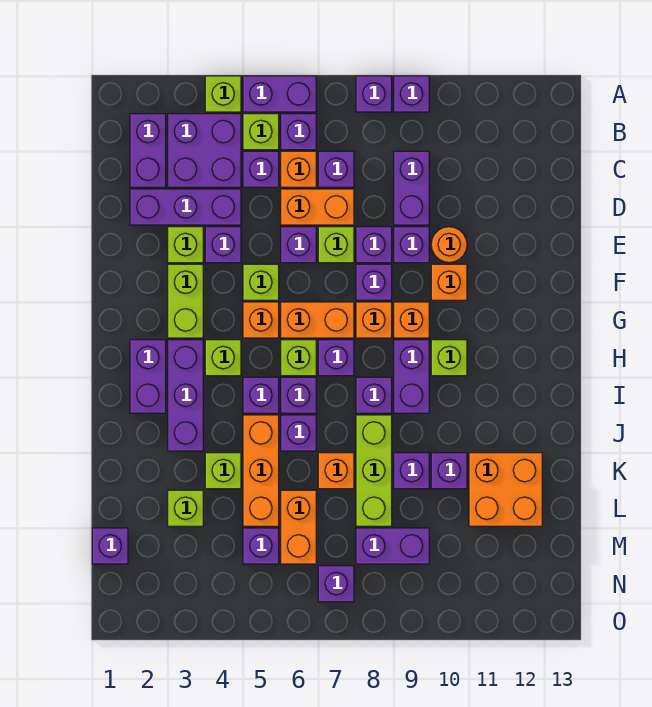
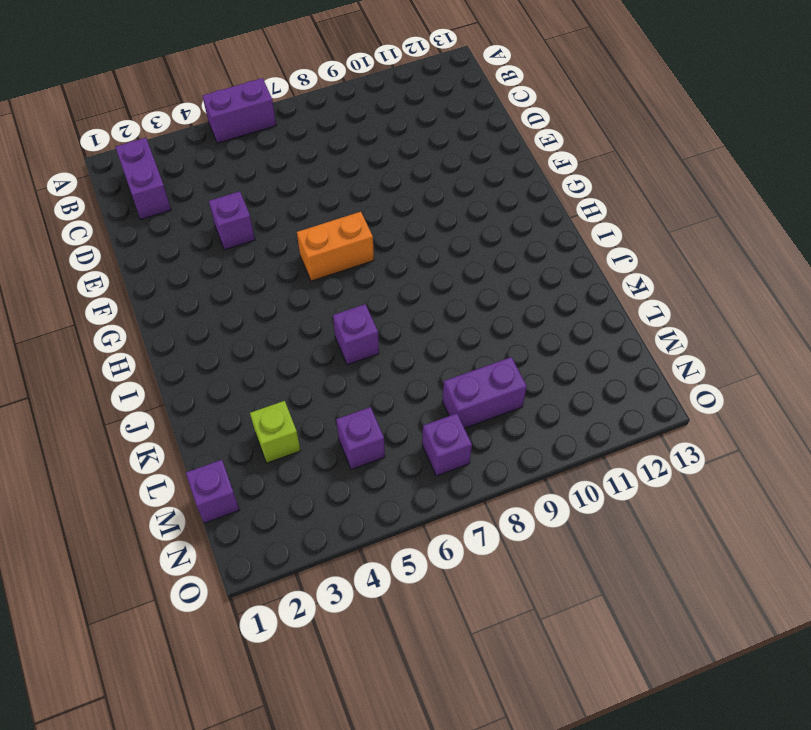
none -> lime brick A4 level 1
none -> purple brick A8 level 1
none -> purple brick A9 level 1
none -> purple brick B3:C4 level 1

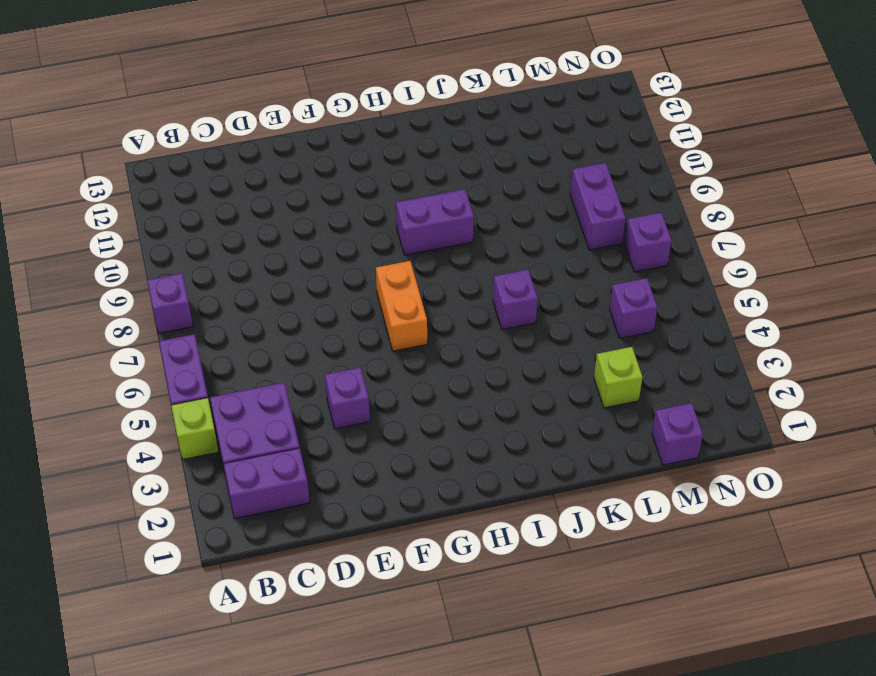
none -> purple brick A9 level 1
none -> lime brick B5 level 1
none -> purple brick B6 level 1
none -> purple brick C5 level 1

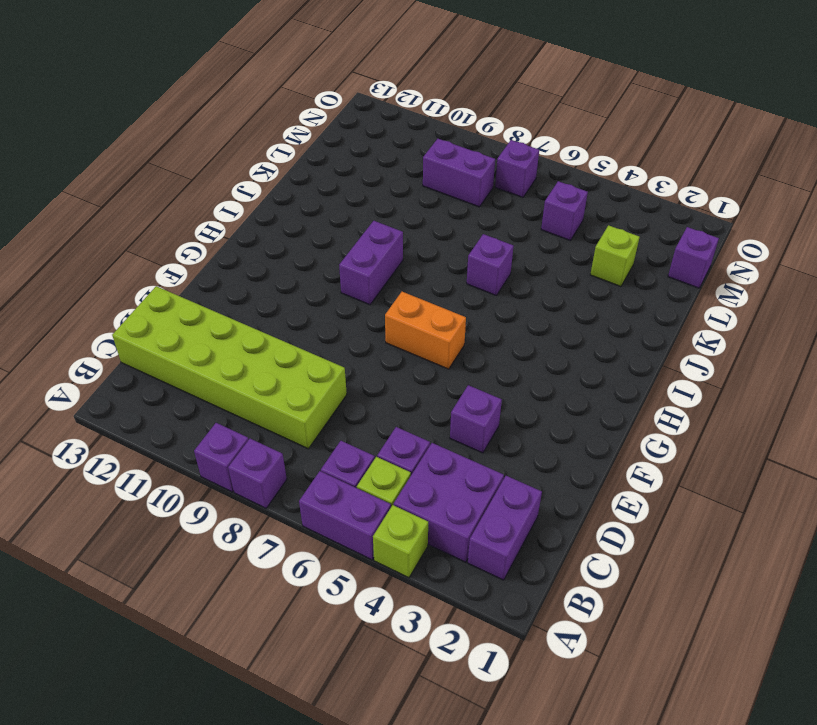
lime brick C8:D13 level 1 -> purple brick C9:D9 level 1
none -> orange brick C6 level 1
none -> purple brick C7 level 1
none -> purple brick D2:D4 level 1
none -> orange brick D6:D7 level 1

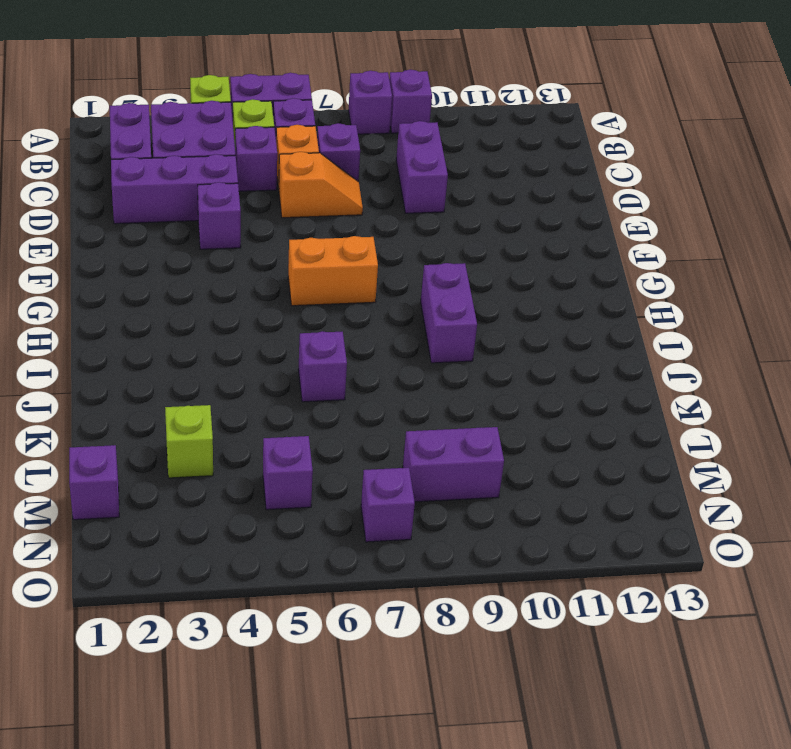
orange slope D6:D7 level 1 top 6 -> orange brick D6:D7 level 1
none -> lime brick E3 level 1
none -> purple brick E6 level 1
none -> lime brick E7 level 1
none -> purple brick E8 level 1

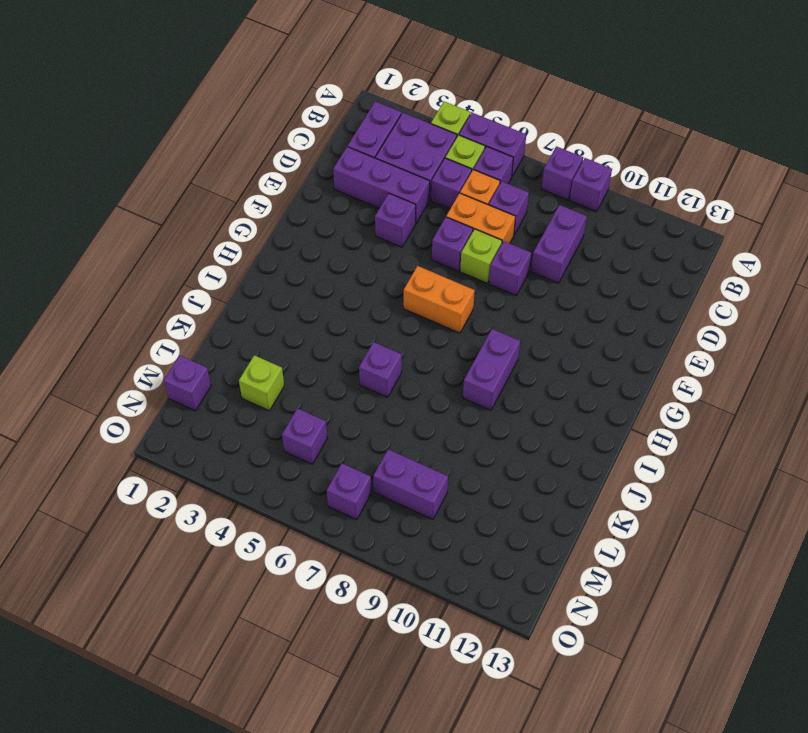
none -> lime brick E3 level 1
none -> purple brick E9 level 1
none -> orange round brick E10 level 1
none -> lime brick F3:G3 level 1

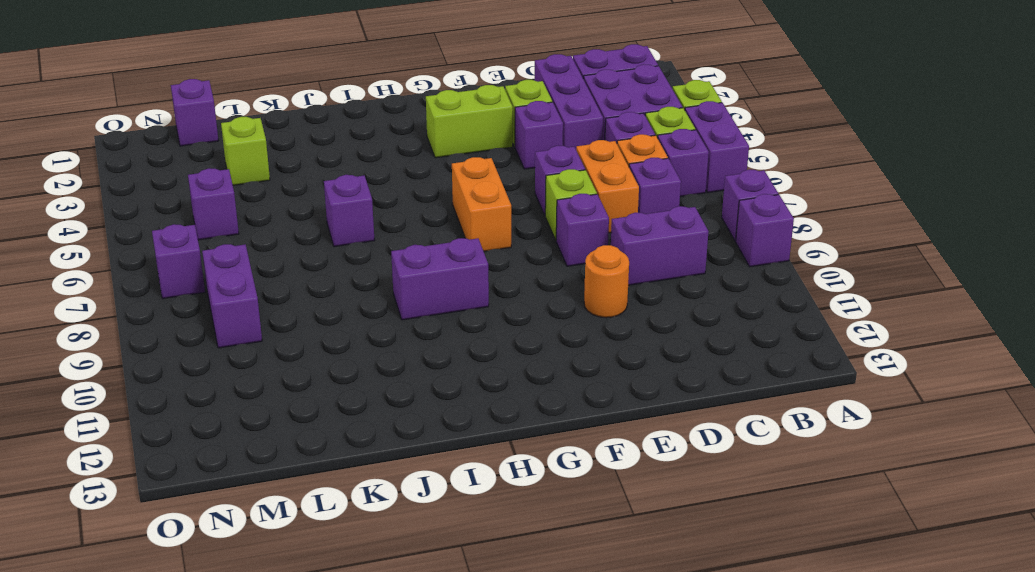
none -> purple brick E9 level 1
none -> lime brick F5 level 1
none -> purple brick F8 level 1
none -> orange brick F10 level 1

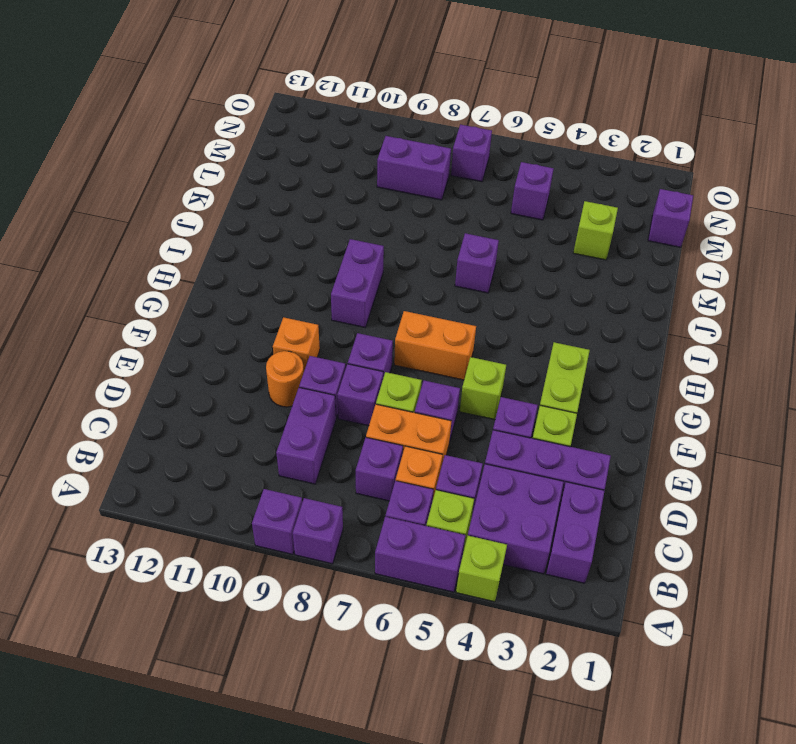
none -> orange brick G5 level 1
none -> orange brick G8 level 1
none -> orange brick G9 level 1
none -> purple brick H2:I2 level 1

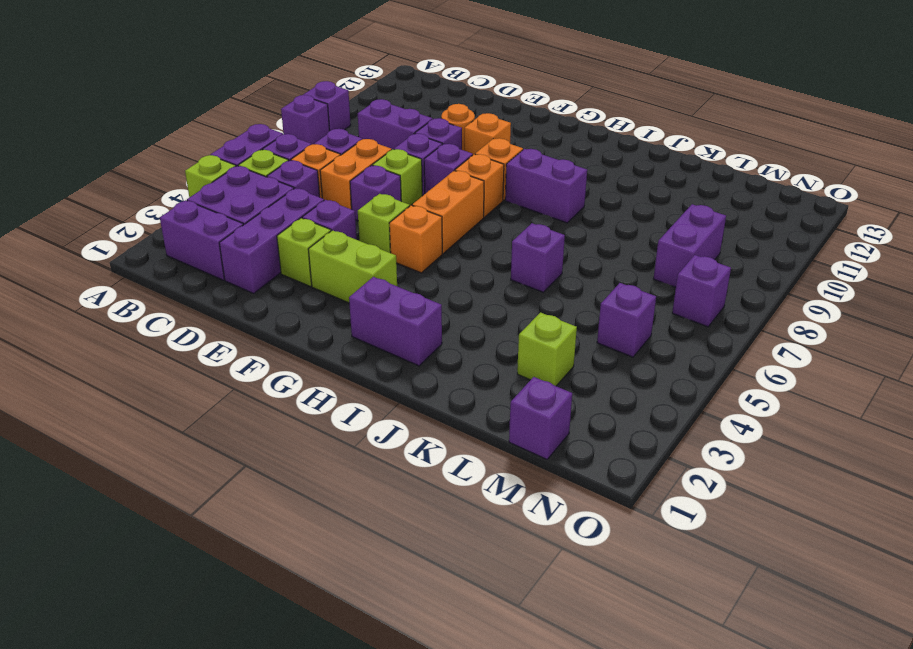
none -> purple brick H3:J3 level 1
none -> lime brick H4 level 1
none -> lime brick H6 level 1
none -> purple brick H7 level 1

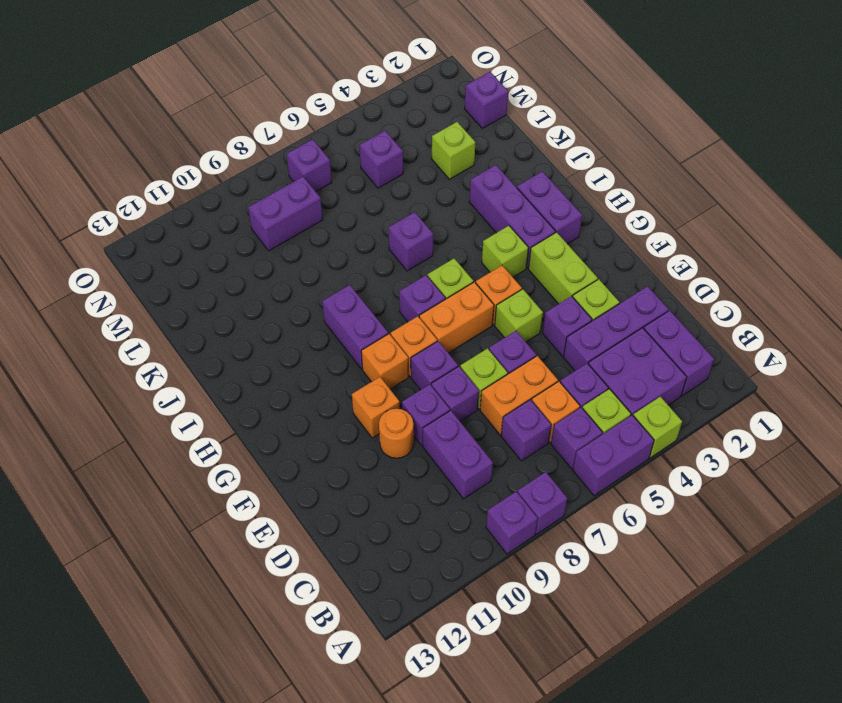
none -> lime brick H10 level 1
none -> purple brick I5 level 1
none -> purple brick I6 level 1
none -> purple brick I8 level 1

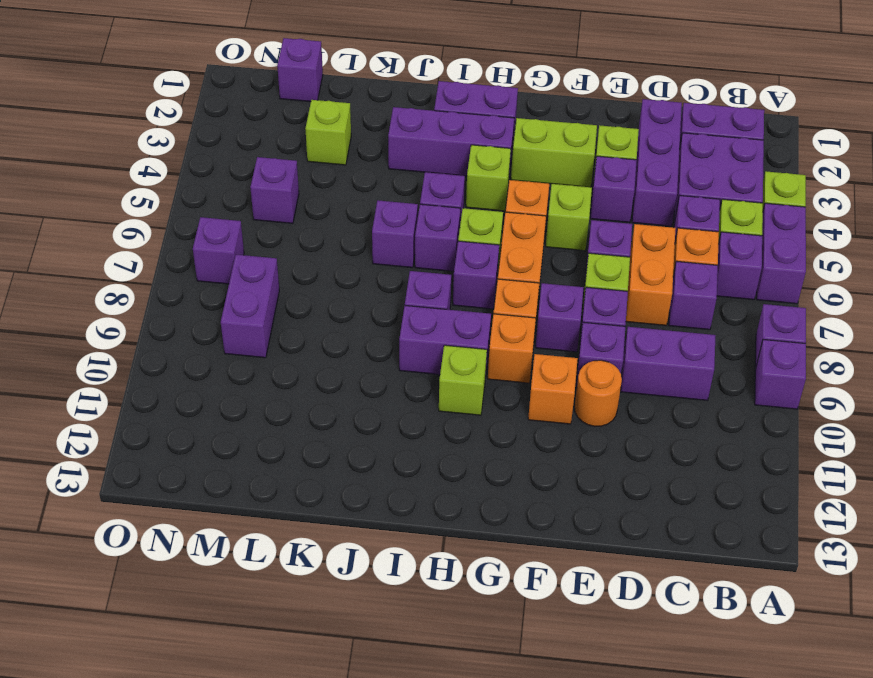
none -> orange brick J5:L5 level 1
none -> lime brick J8:L8 level 1
none -> lime brick K4 level 1
none -> orange brick K7 level 1

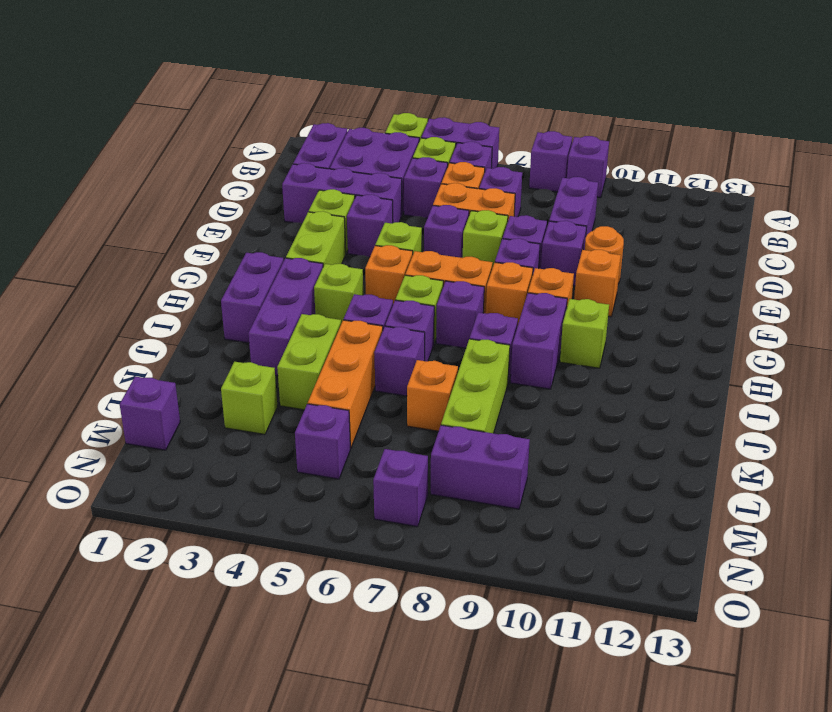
lime brick J4:K4 level 1 -> lime brick K4 level 1
none -> purple brick K9 level 1
none -> purple brick K10 level 1
none -> orange brick K11:L12 level 1
none -> orange brick L6:M6 level 1

